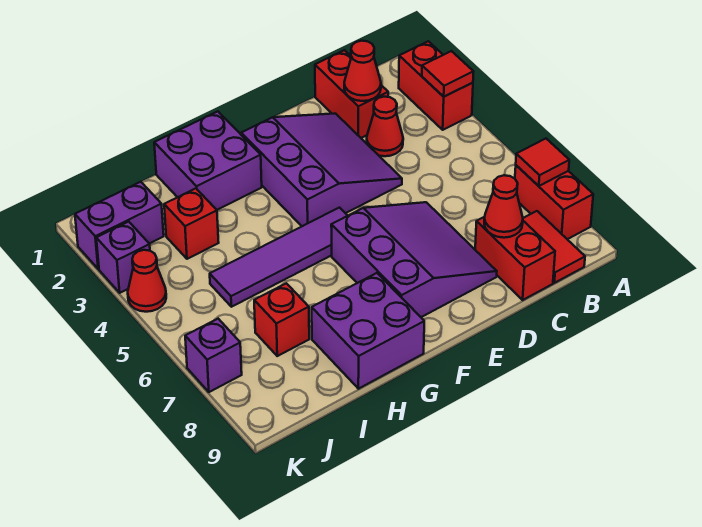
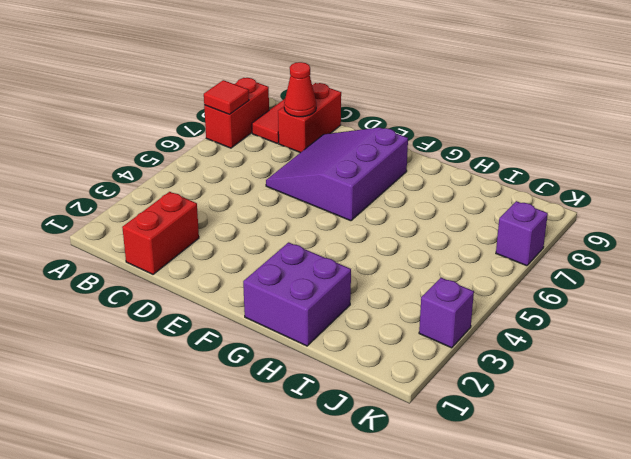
none -> red brick A2:A3 level 1
none -> red cone C3 level 1
none -> purple slope D2:F4 level 1 top F

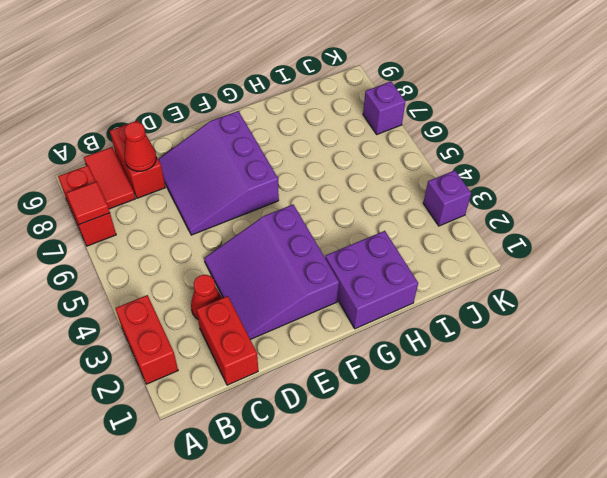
none -> purple tile F5:I5 level 1
none -> purple brick G8:H9 level 1
none -> red brick I3 level 1

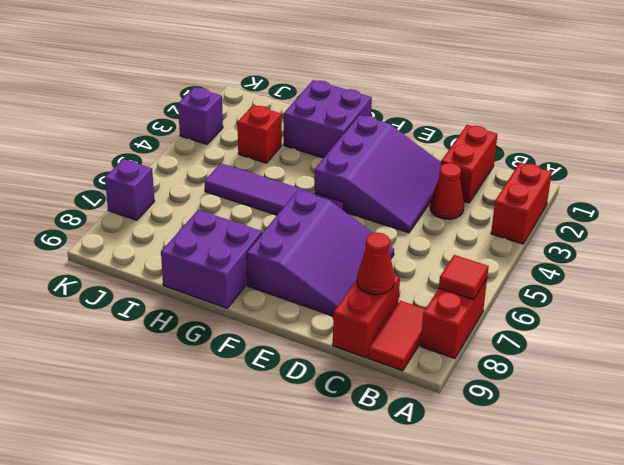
none -> red brick I7 level 1
none -> purple brick J2:K2 level 1
none -> red cone K4 level 1

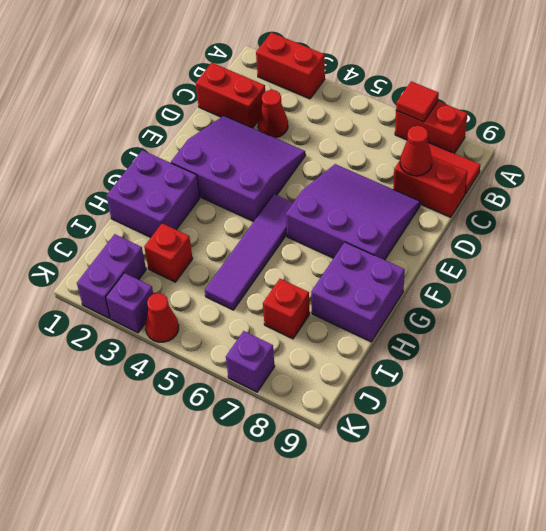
none -> red tile A3 level 2
none -> red cone C2 level 2

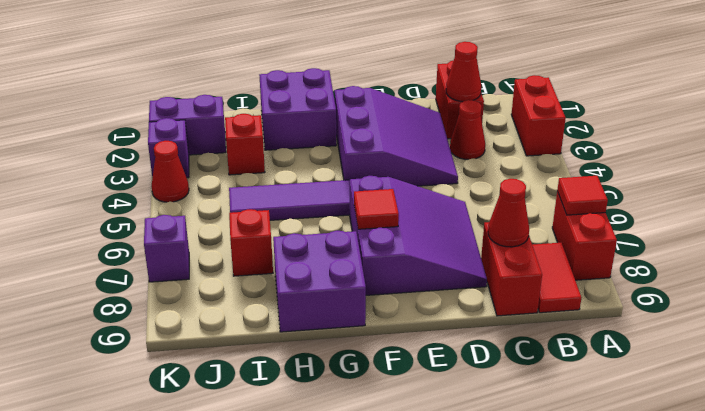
red tile F7 level 2 -> red tile A3 level 2

